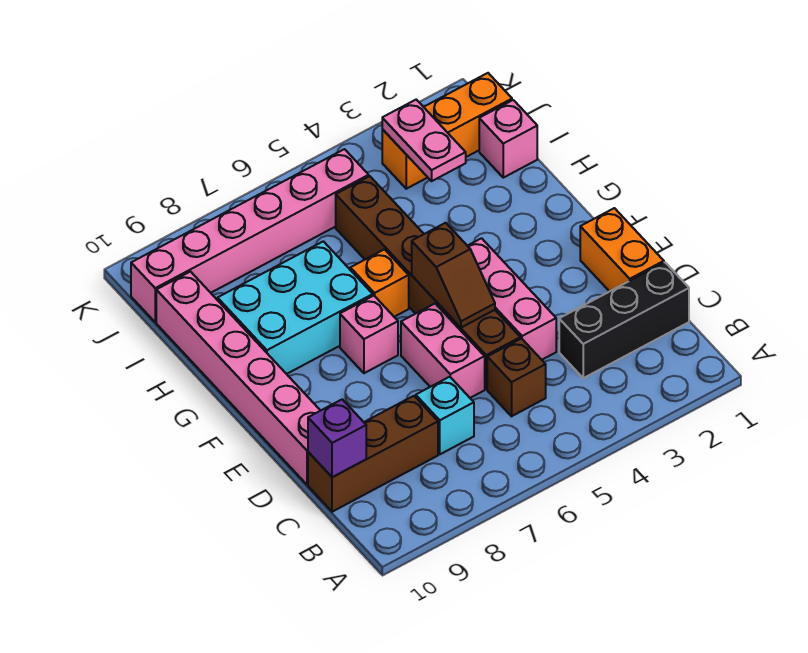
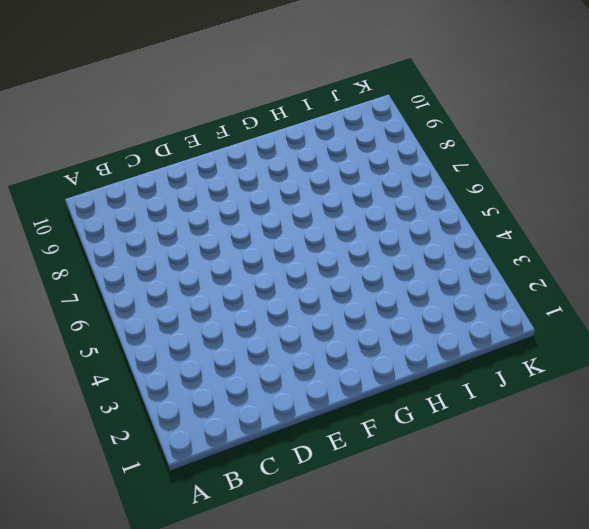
none -> black brick C1:C3 level 1
none -> brown brick C5 level 1
none -> cyan brick C7 level 1

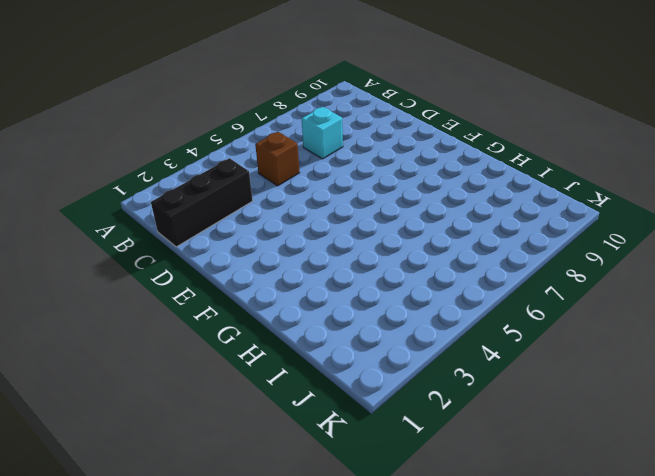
none -> brown brick C8:C10 level 1
none -> orange brick D1:E1 level 1
none -> pink brick D4:F4 level 1

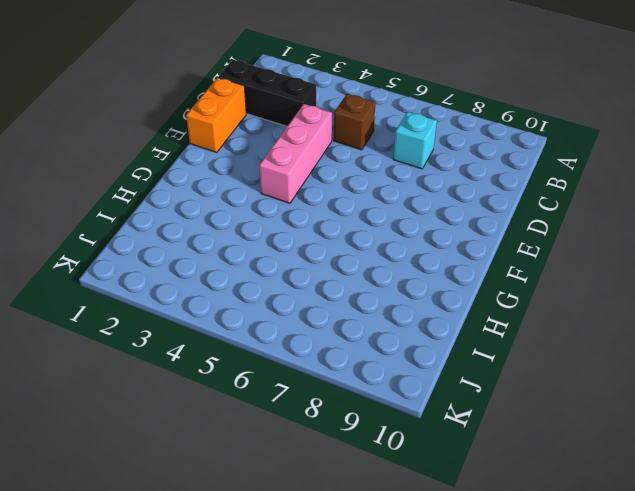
none -> brown brick C8:C10 level 1
none -> brown brick D5:I5 level 1
none -> pink brick D6:E6 level 1

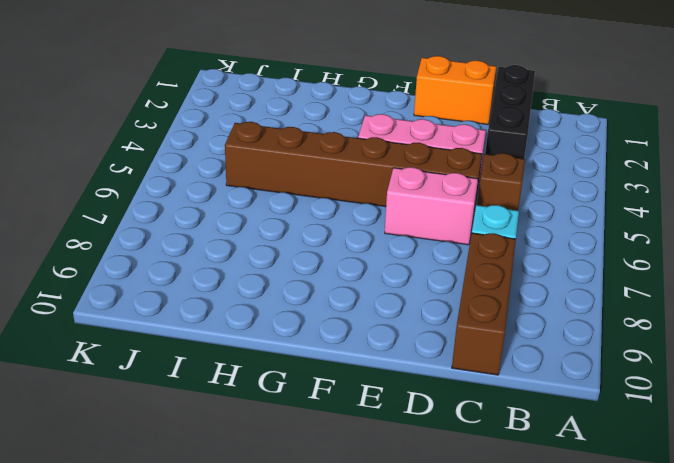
none -> pink brick D10:I10 level 1
none -> pink brick F7 level 1
none -> orange brick G6 level 1

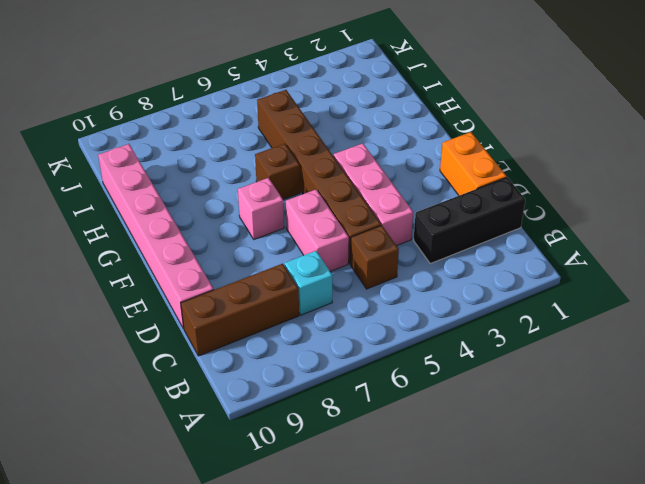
brown brick G6 level 1 -> orange brick G6 level 1
none -> cyan brick G7:H9 level 1
none -> pink brick I1 level 1
none -> orange brick J1:J3 level 1

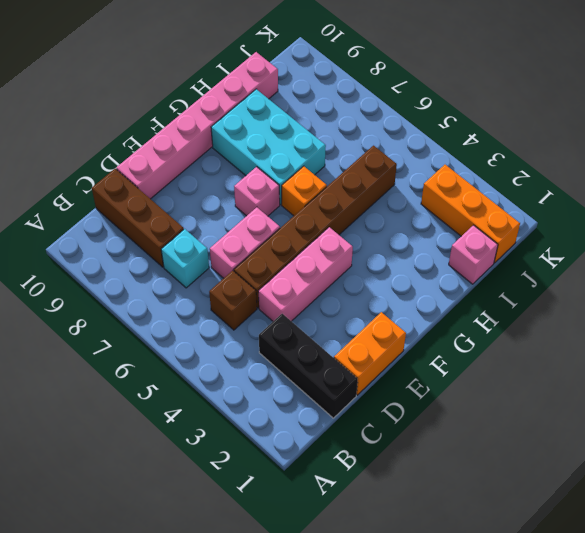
none -> pink brick J5:J10 level 1
none -> purple brick C10 level 2
none -> brown slope E5:F5 level 2 top F

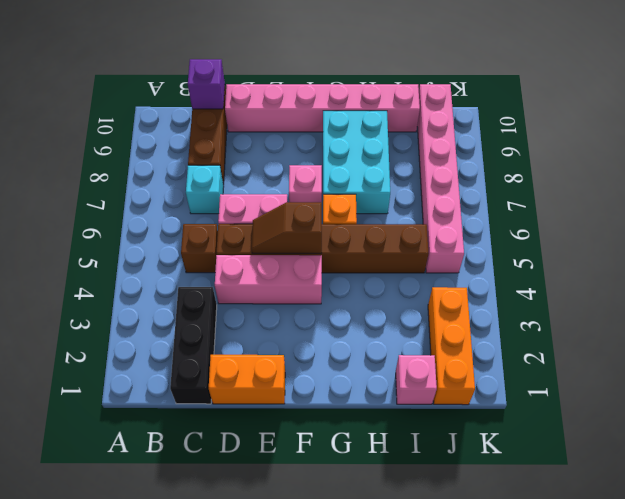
none -> pink plate I3:J3 level 2

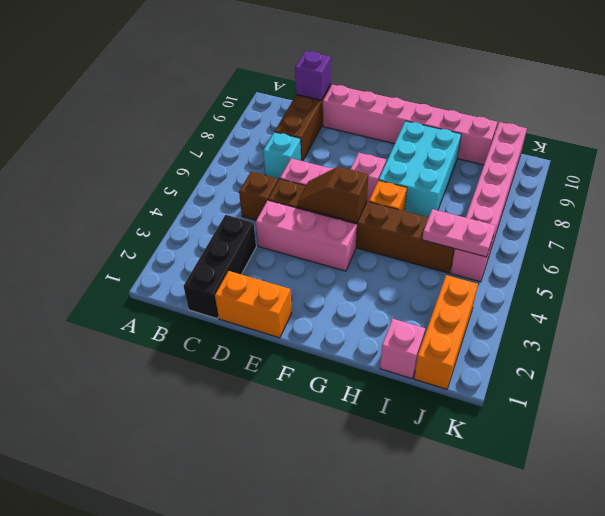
pink plate I5:J5 level 2 -> pink plate I3:J3 level 2

